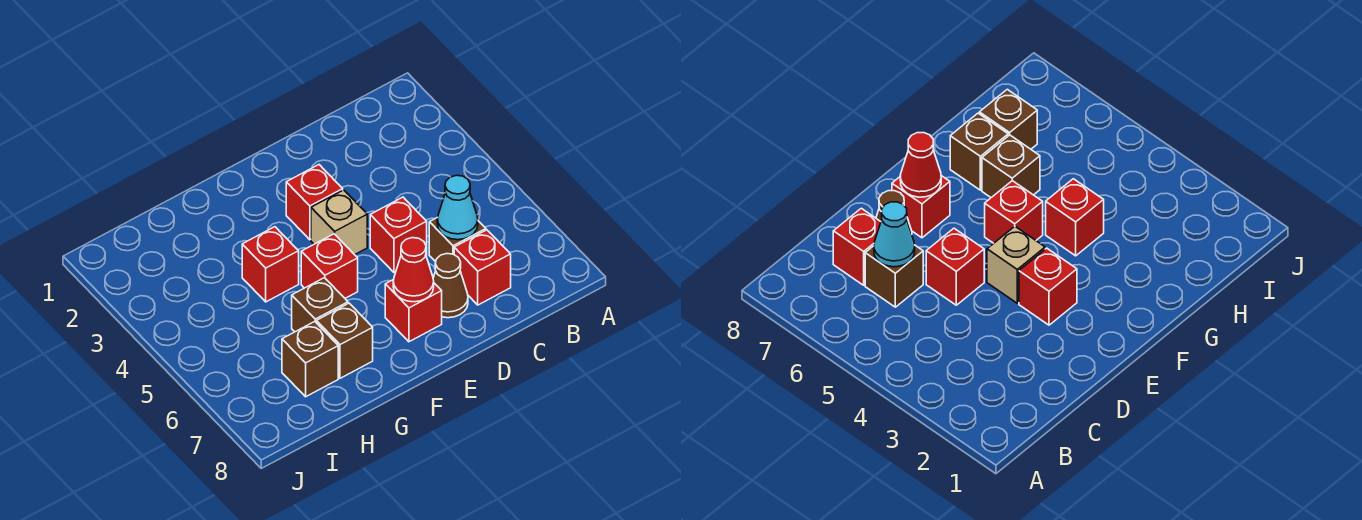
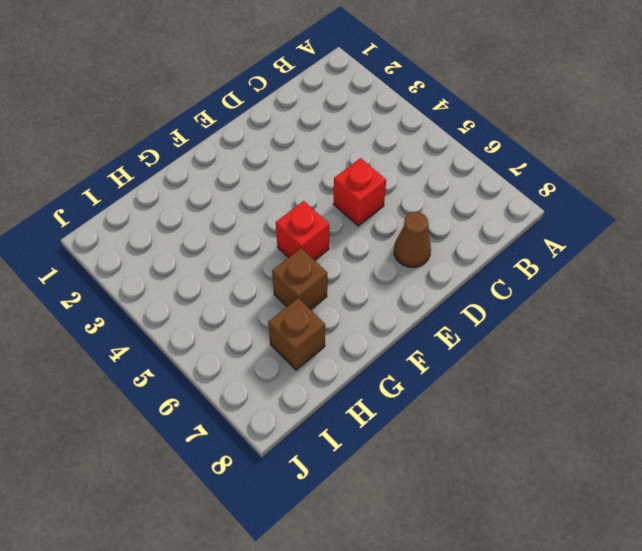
none -> brown brick C6 level 1
none -> red brick C7 level 1
none -> red brick E3 level 1

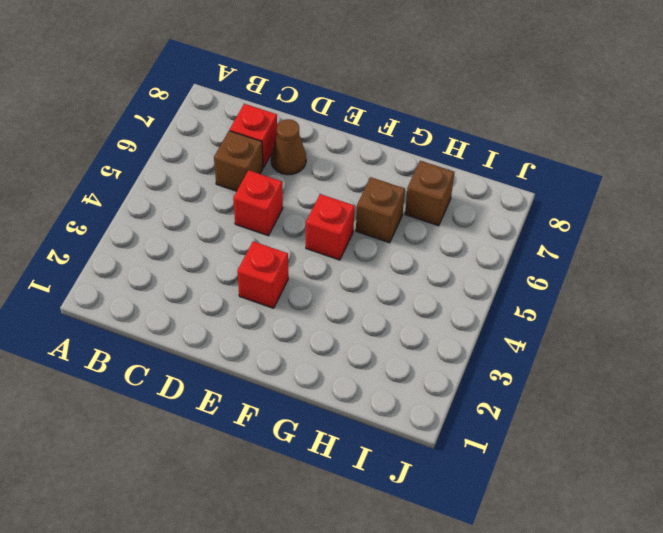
none -> tan brick E4 level 1
none -> red brick E7 level 1
none -> red brick G4 level 1

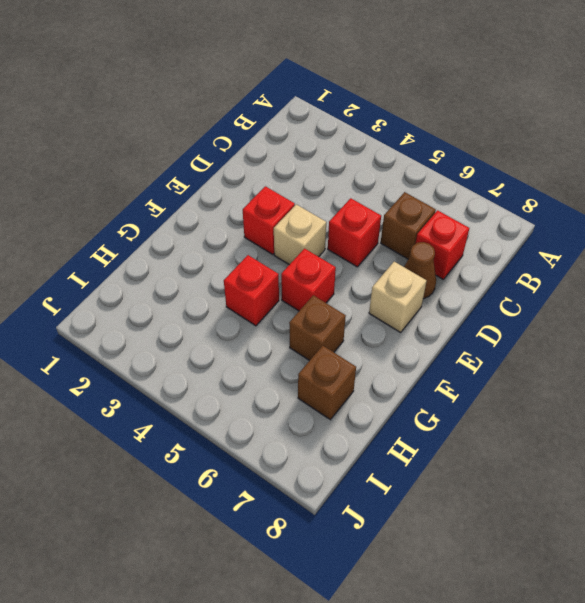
tan brick E7 level 1 -> red brick E7 level 1
none -> brown brick G7 level 1
none -> cyan cone C6 level 2
none -> red cone E7 level 2

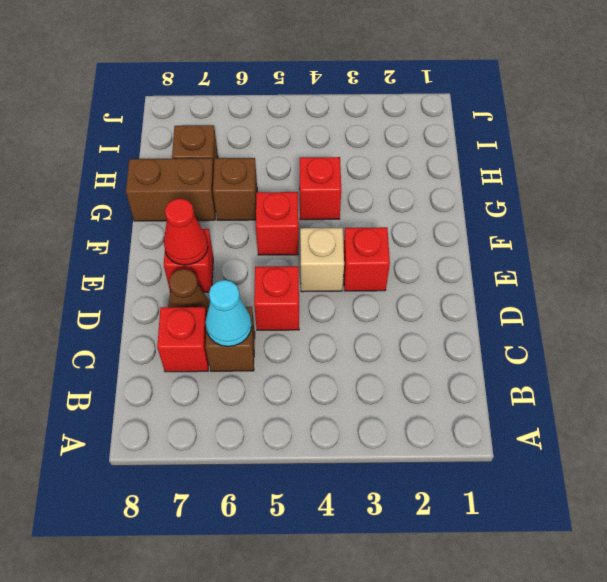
brown brick G7:G8 level 1 -> brown brick G7 level 1

